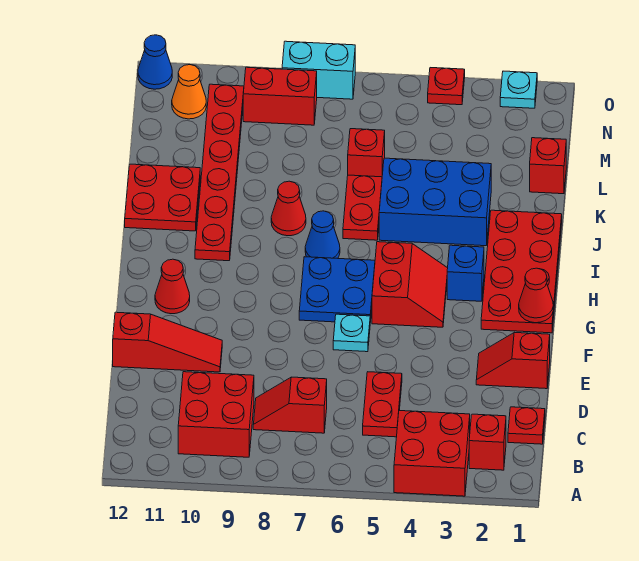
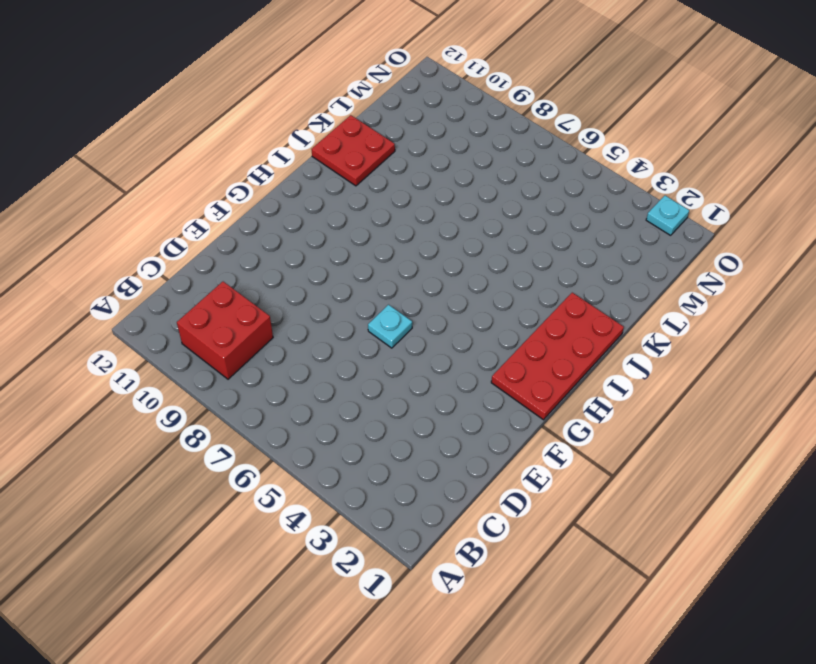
none -> red brick A3:B4 level 1
none -> red brick B2 level 1
none -> red plate C1 level 1

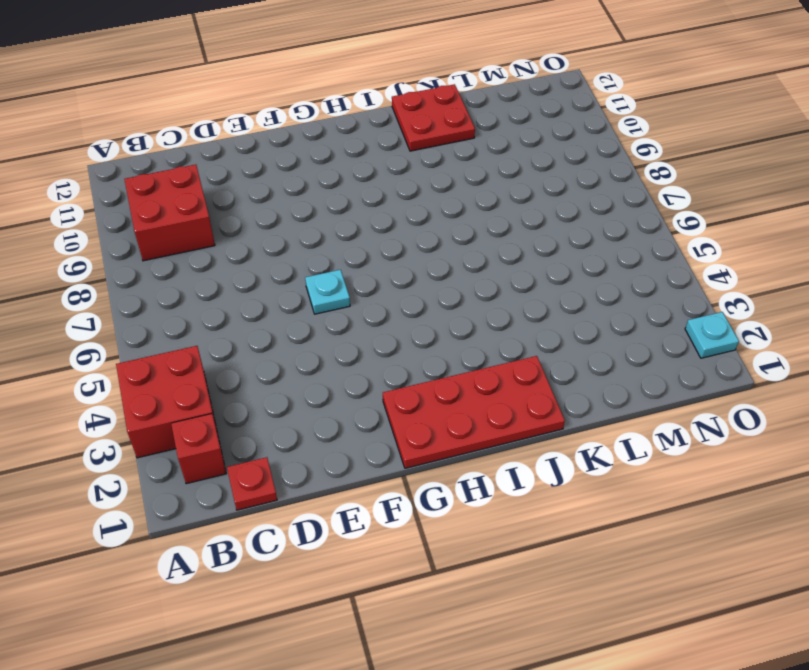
none -> red plate C5:D5 level 1
none -> red slope C7:C8 level 1 top 7
none -> red slope E1:E2 level 1 top 1

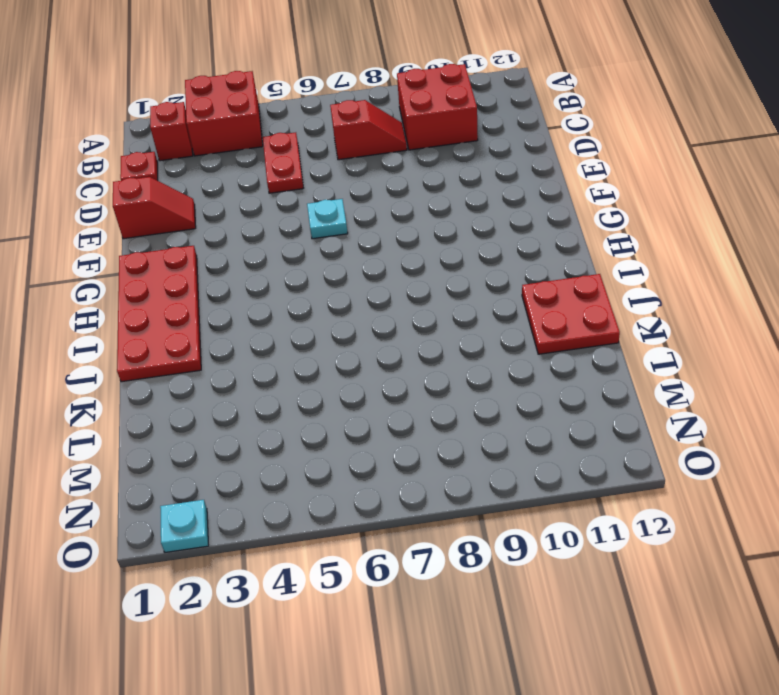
none -> red slope E10:E12 level 1 top 12
none -> red slope G4:H5 level 1 top 5
none -> blue plate G6:H7 level 1

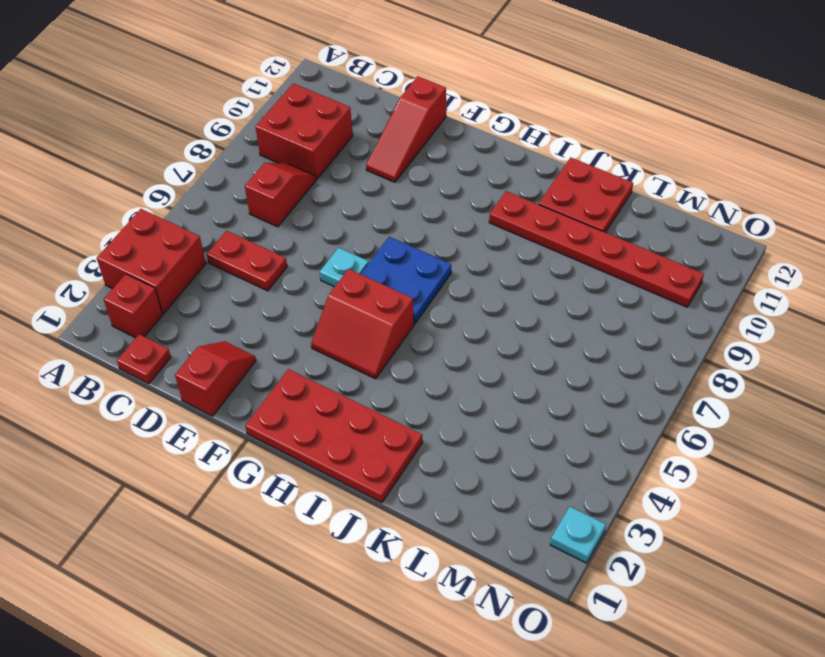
none -> red cone G11 level 1
none -> blue brick H3 level 1
none -> blue cone I7 level 1

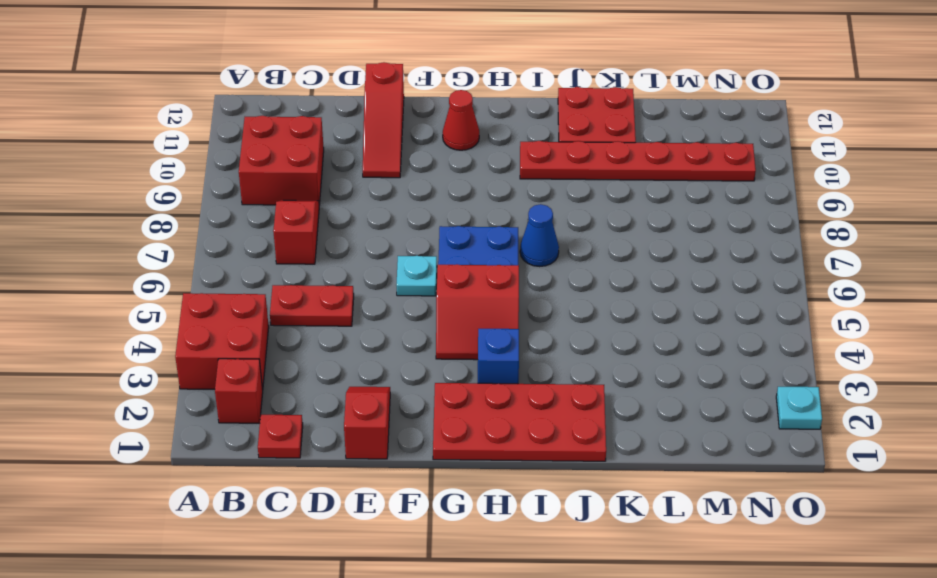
none -> blue brick J3:K5 level 1
none -> red plate J6:K6 level 1
none -> red cone J8 level 1

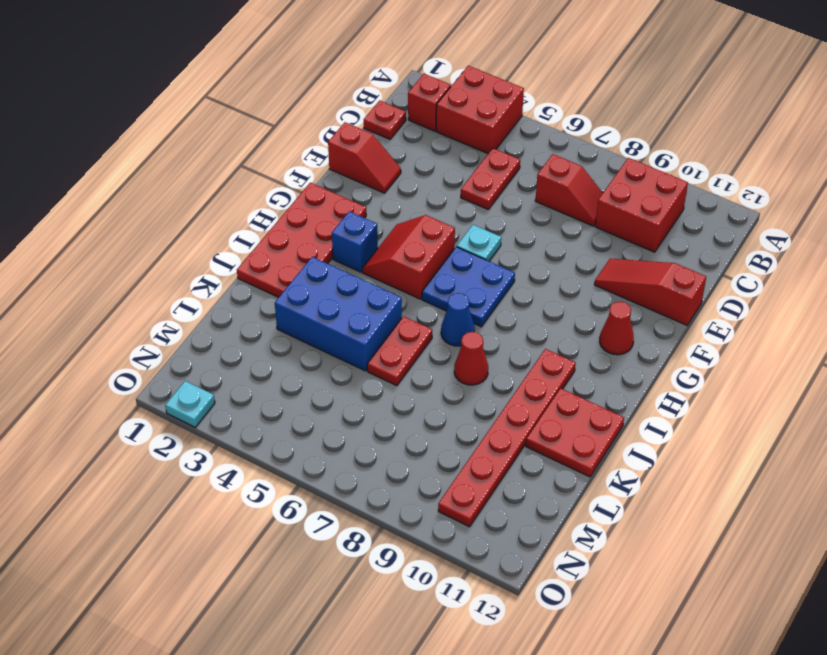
none -> red brick L1 level 1
none -> red brick L6 level 1
none -> red brick N8:N9 level 1

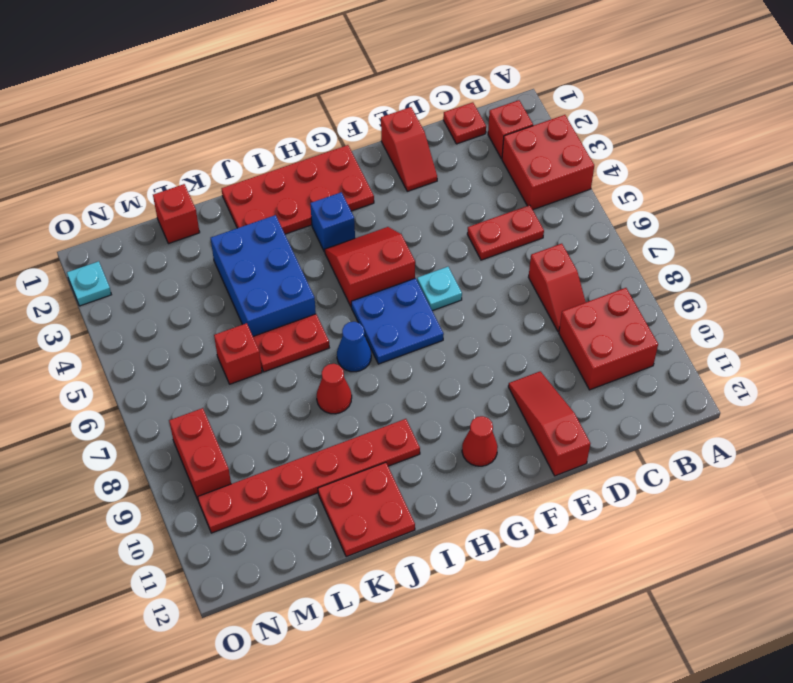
none -> orange cone N11 level 1
none -> red plate O4 level 1
none -> cyan brick O7:O8 level 1

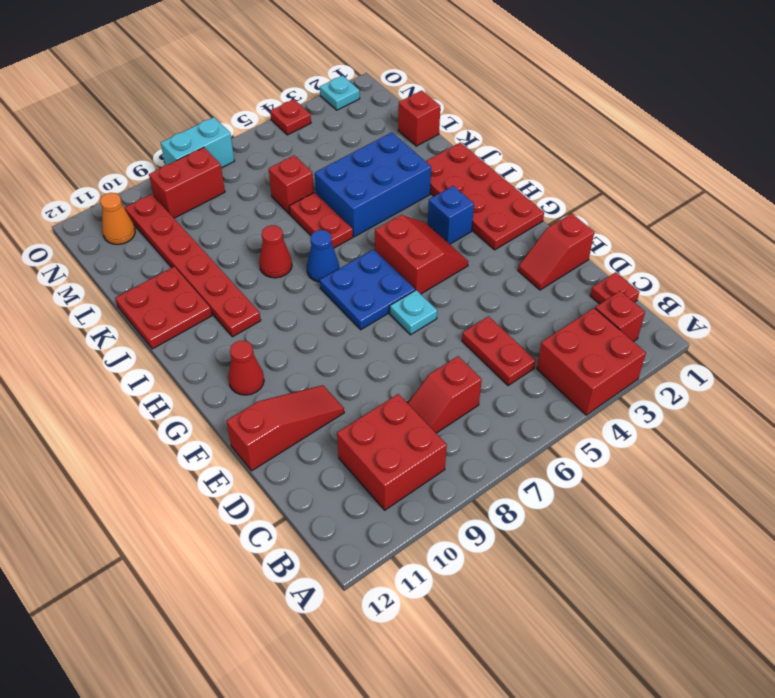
none -> blue cone O12 level 1
none -> red cone G1 level 2

